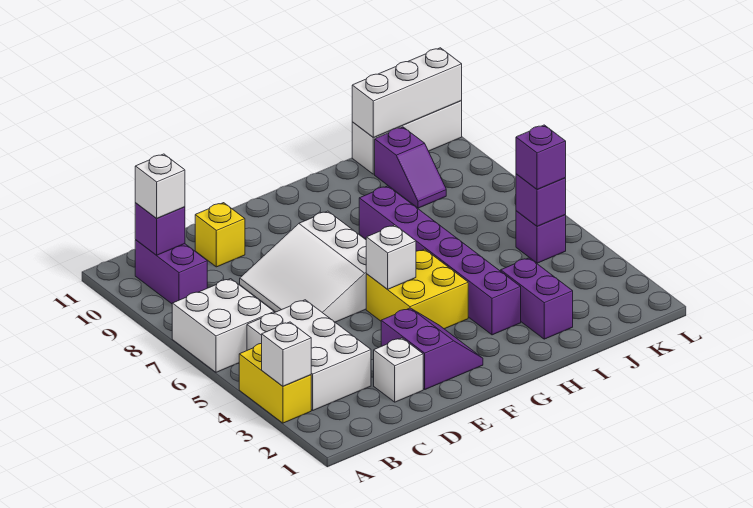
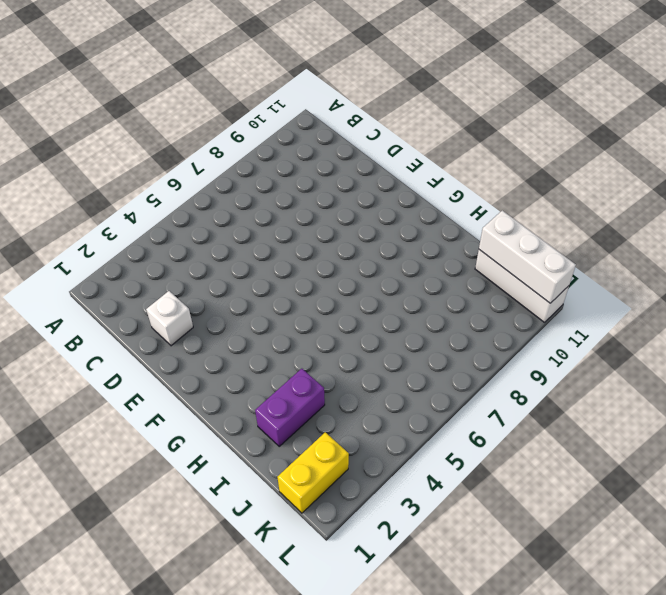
yellow brick K1:K2 level 1 -> yellow brick A3:A4 level 1
none -> white brick A6:B7 level 1
none -> white brick B3:C5 level 1
none -> purple brick B9:B10 level 1

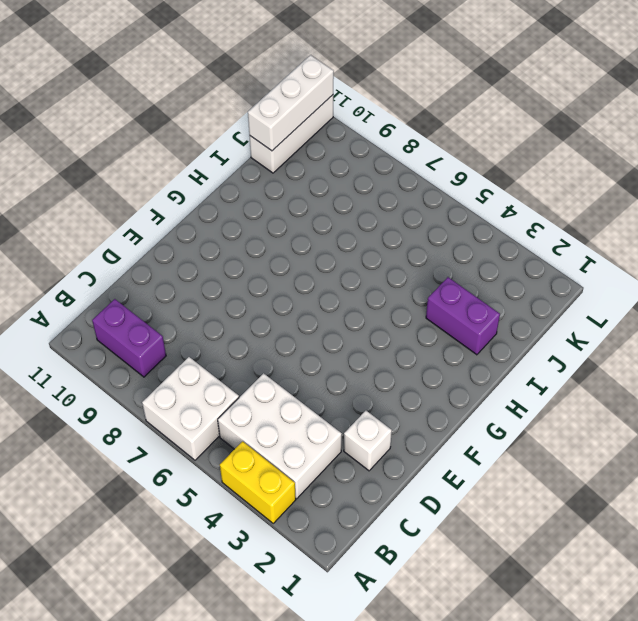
none -> white slope D6:F8 level 1 top F
none -> yellow brick D10 level 1
none -> purple slope E2:F3 level 1 top E

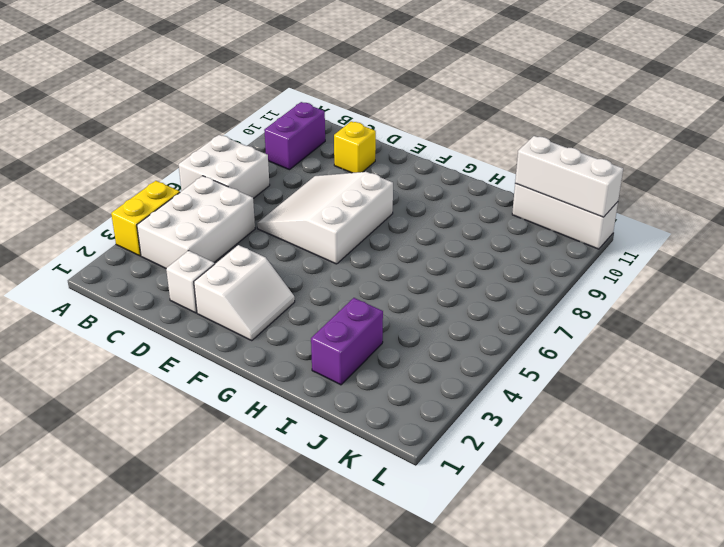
white slope E2:F3 level 1 top E -> purple slope E2:F3 level 1 top E
none -> yellow brick F4:G5 level 1
none -> purple brick H3:H8 level 1
none -> purple slope J9:J10 level 1 top 10

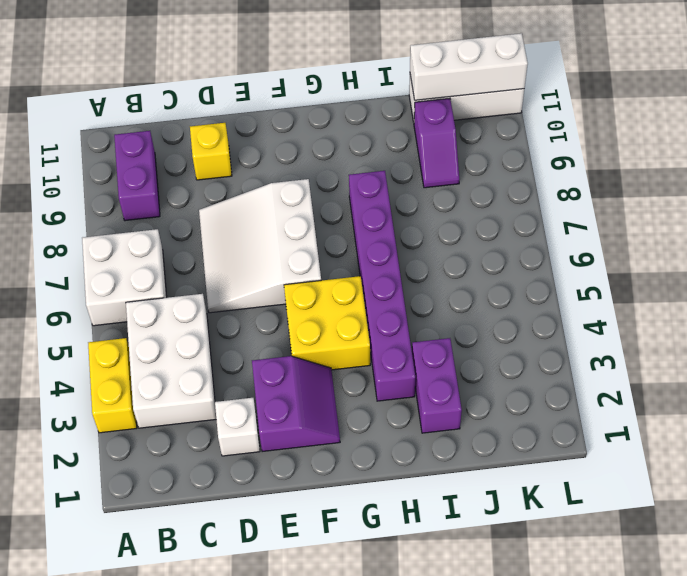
none -> purple brick K5 level 1
none -> white brick A3 level 2
none -> purple brick B10 level 2

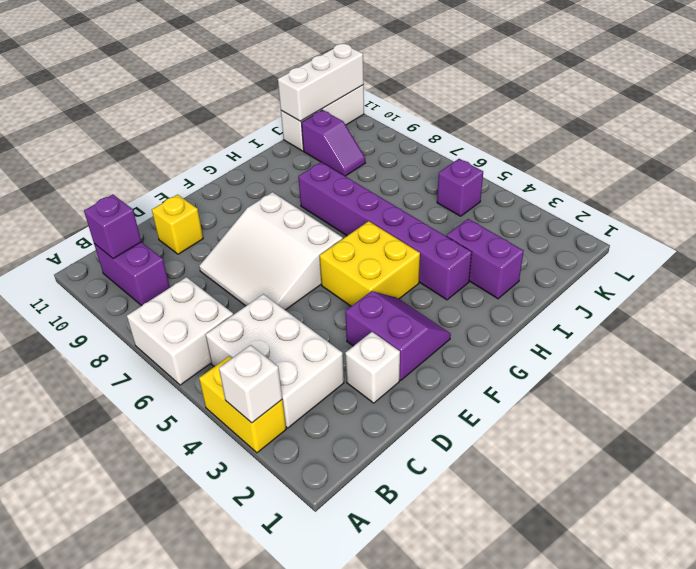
none -> white brick F5 level 2
none -> purple brick K5 level 2
none -> white brick B10 level 3

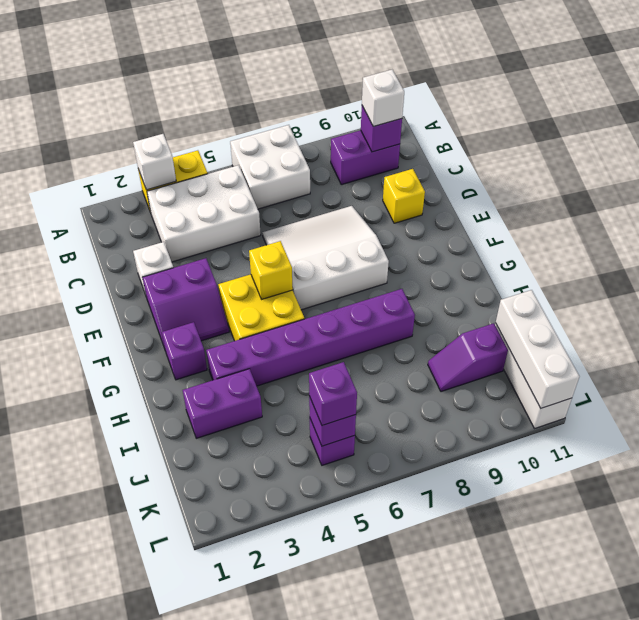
yellow brick F5 level 2 -> white brick F5 level 2
purple brick G2 level 1 -> none

